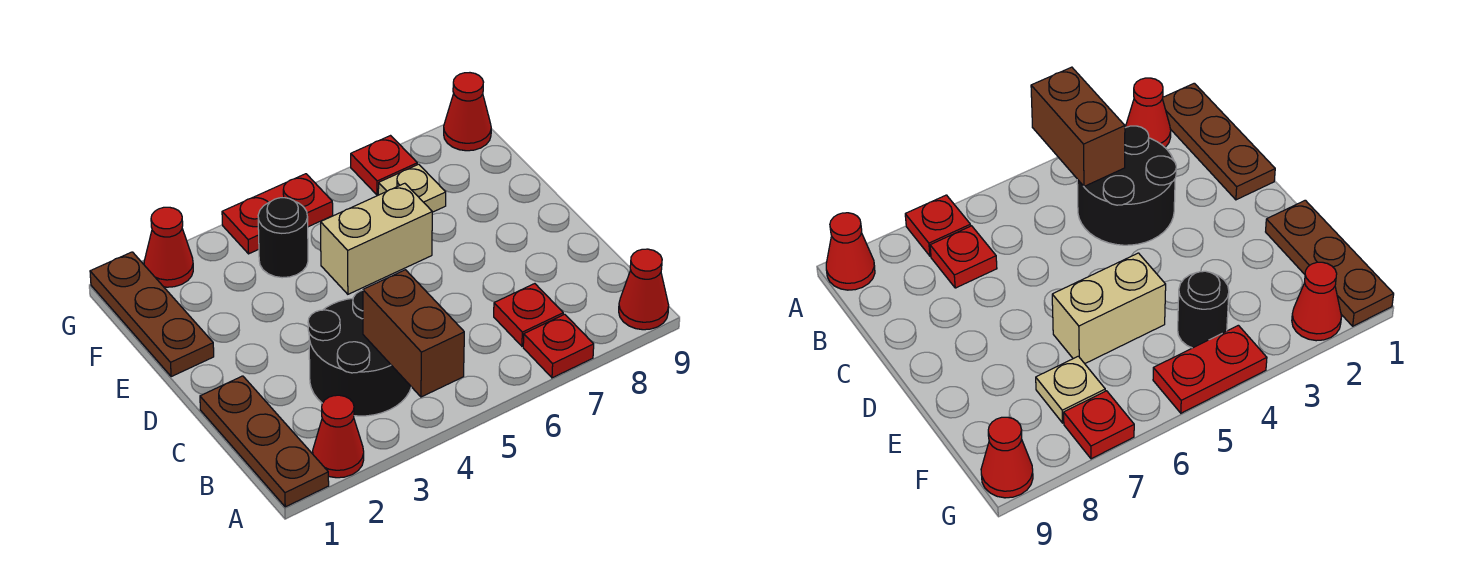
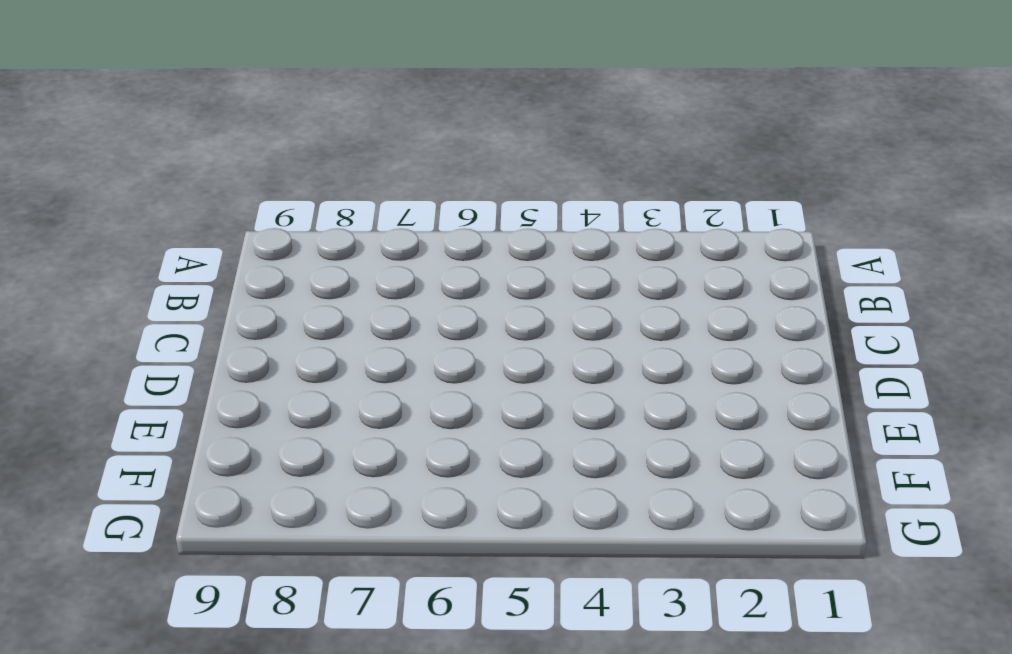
none -> brown plate A1:C1 level 1
none -> red cone A2 level 1
none -> red plate A7 level 1

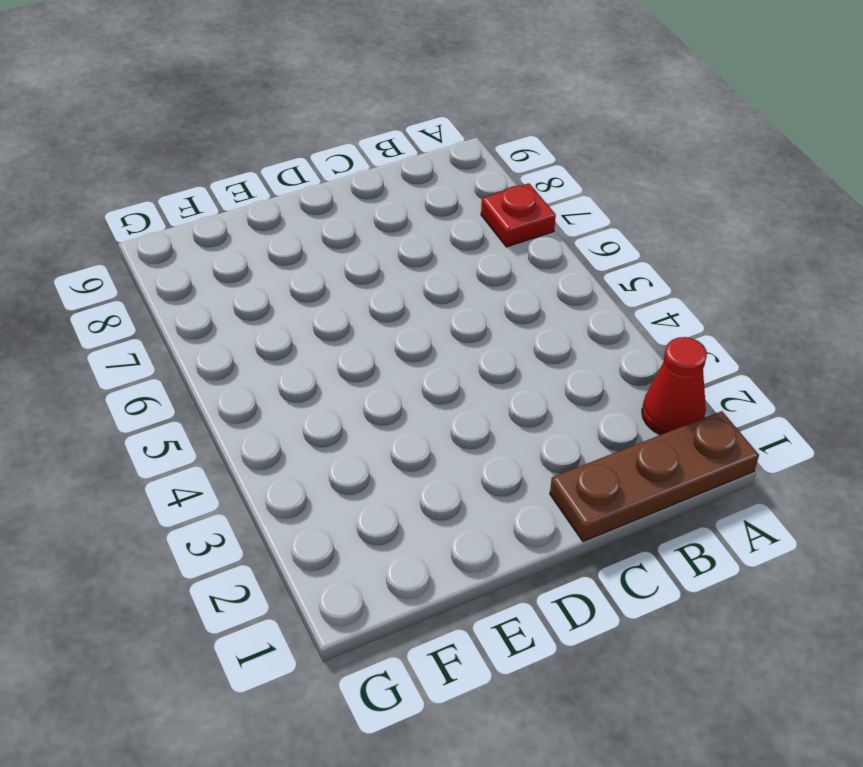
none -> red cone A9 level 1
none -> black round brick B3:C4 level 1
none -> red plate B7 level 1

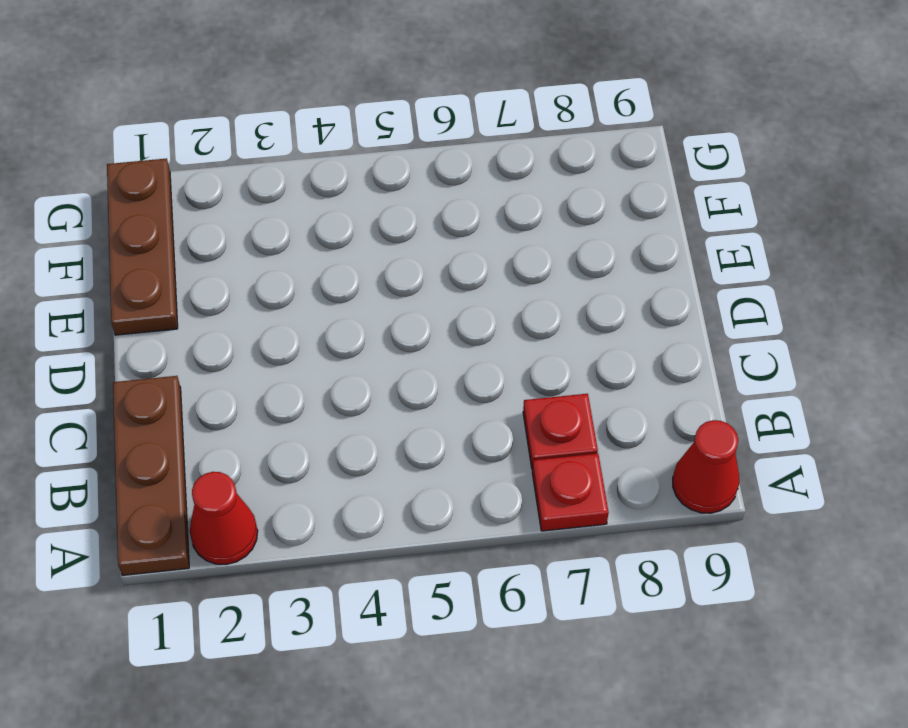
none -> black round brick B3:C4 level 1
none -> tan brick E5:E6 level 1
none -> black round brick F4 level 1

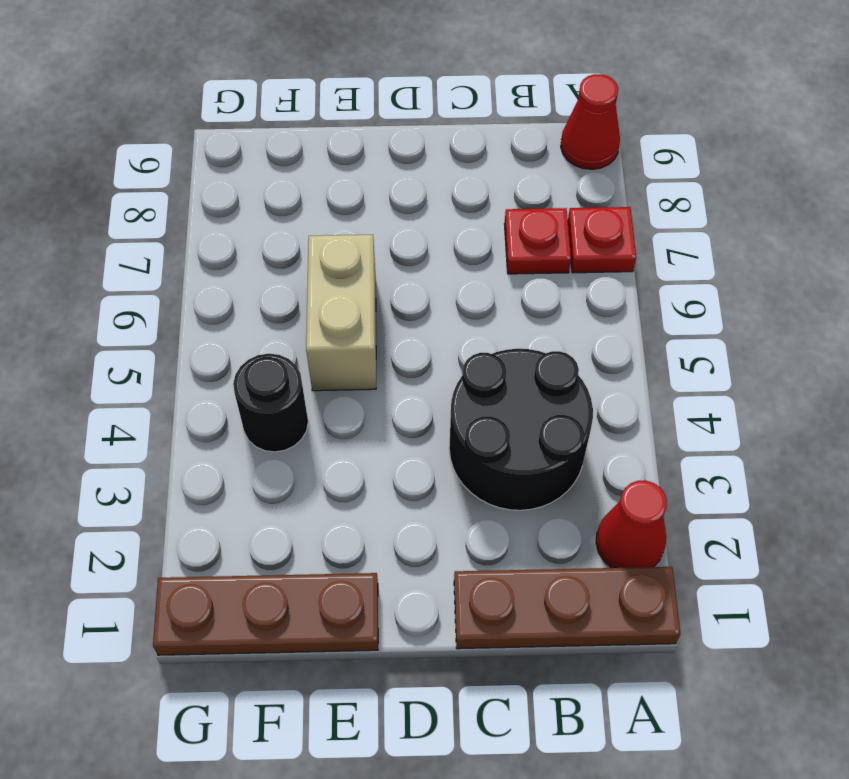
none -> tan plate F7 level 1
none -> red cone G2 level 1
none -> red plate G4:G5 level 1

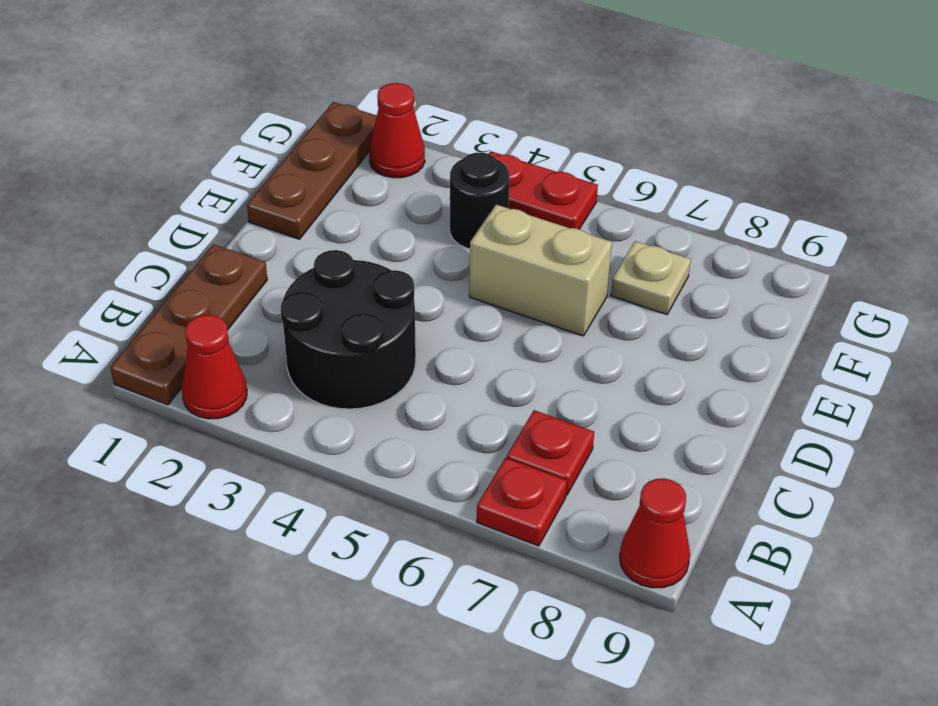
none -> red plate G7 level 1
none -> red cone G9 level 1
none -> brown brick A4:B4 level 2

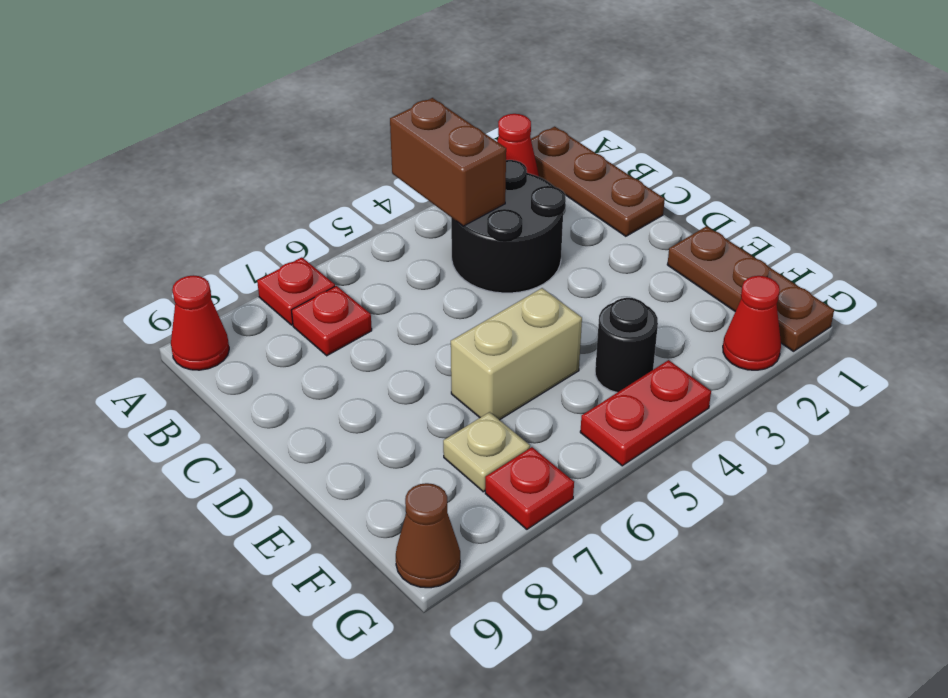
brown cone G9 level 1 -> red cone G9 level 1

